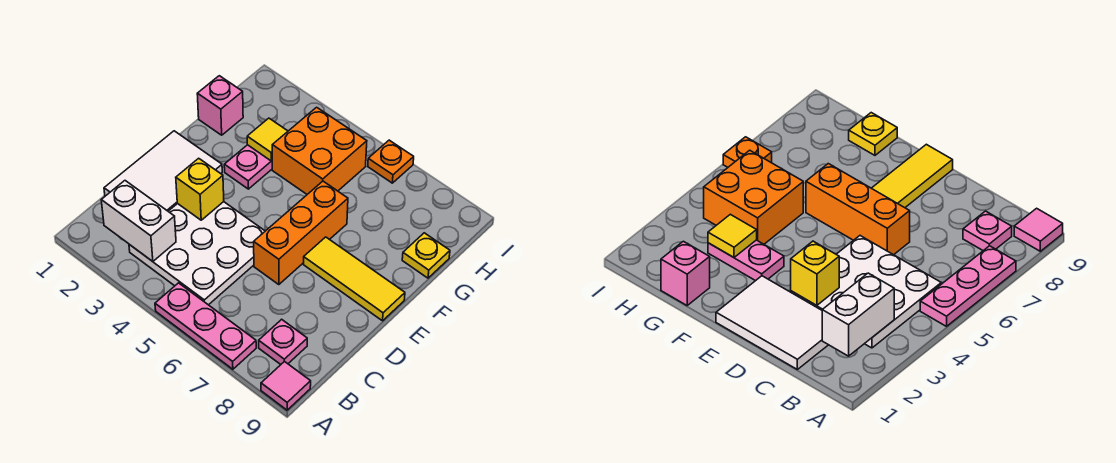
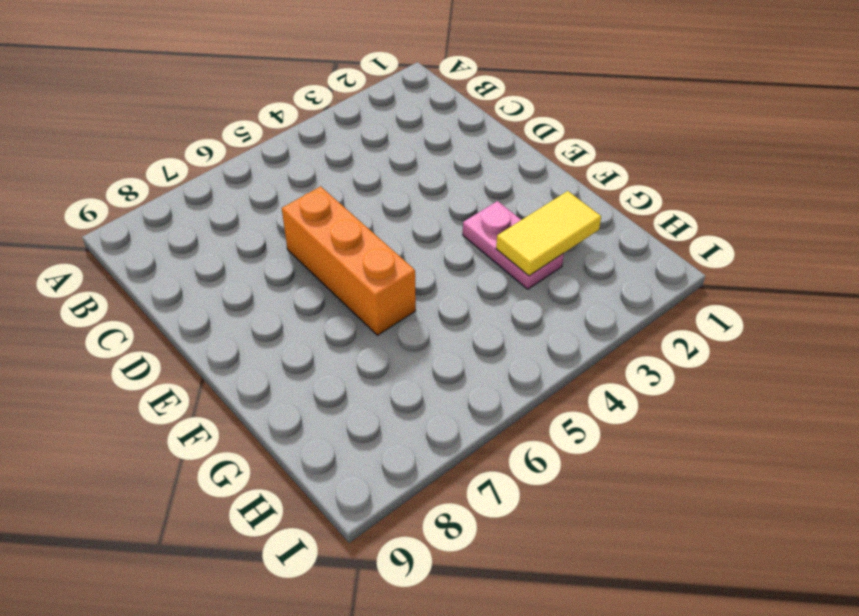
yellow tile G2:G3 level 2 -> yellow tile G3 level 2
none -> pink plate A5:A7 level 1
none -> pink tile A9 level 1
none -> white plate B3:D5 level 1

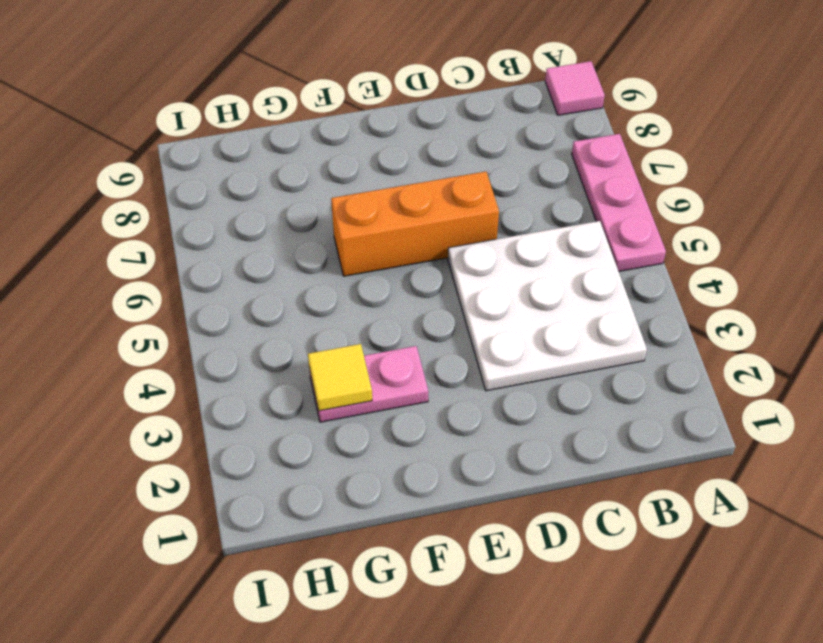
none -> pink plate B8 level 1
none -> white tile C1:E2 level 1
none -> yellow tile E7:E9 level 1

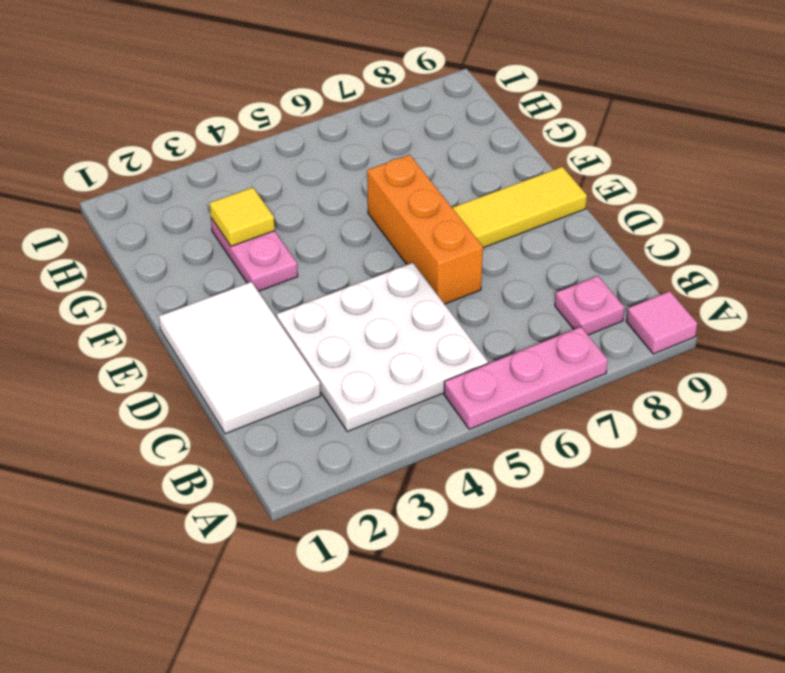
none -> pink brick G1 level 1
none -> orange brick G4:H5 level 1
none -> yellow plate G9 level 1

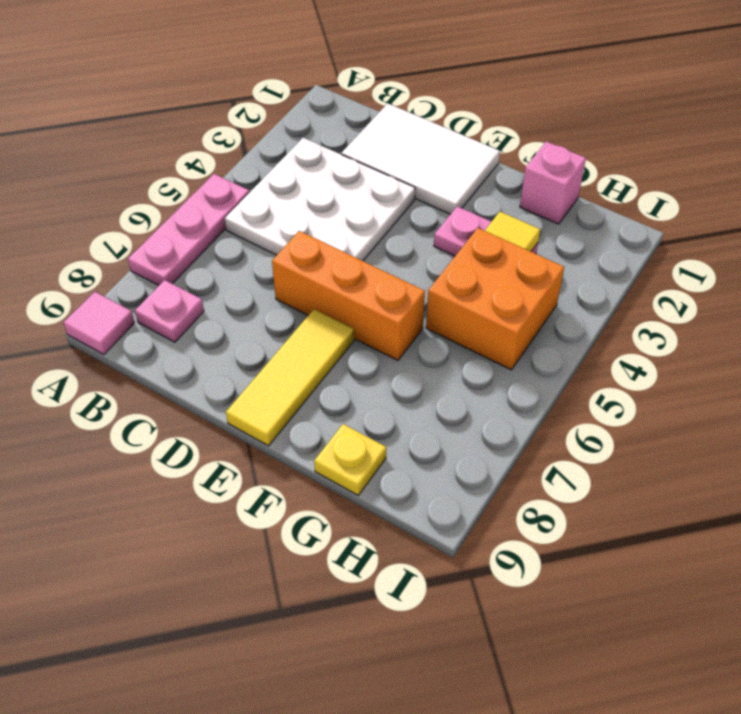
none -> orange plate I6 level 1
none -> white brick B2:B3 level 2
none -> yellow brick D3 level 2

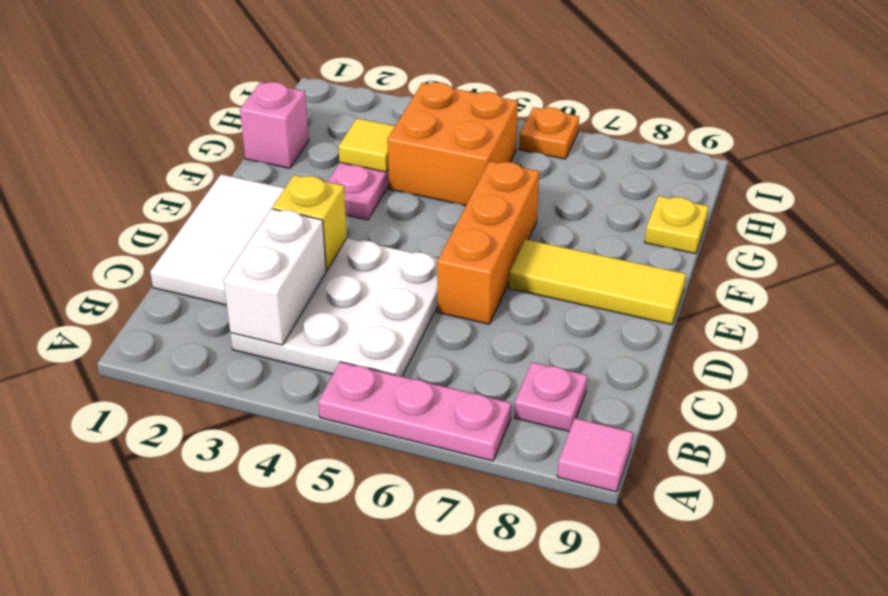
white brick B3:C3 level 2 -> white brick B2:B3 level 2

